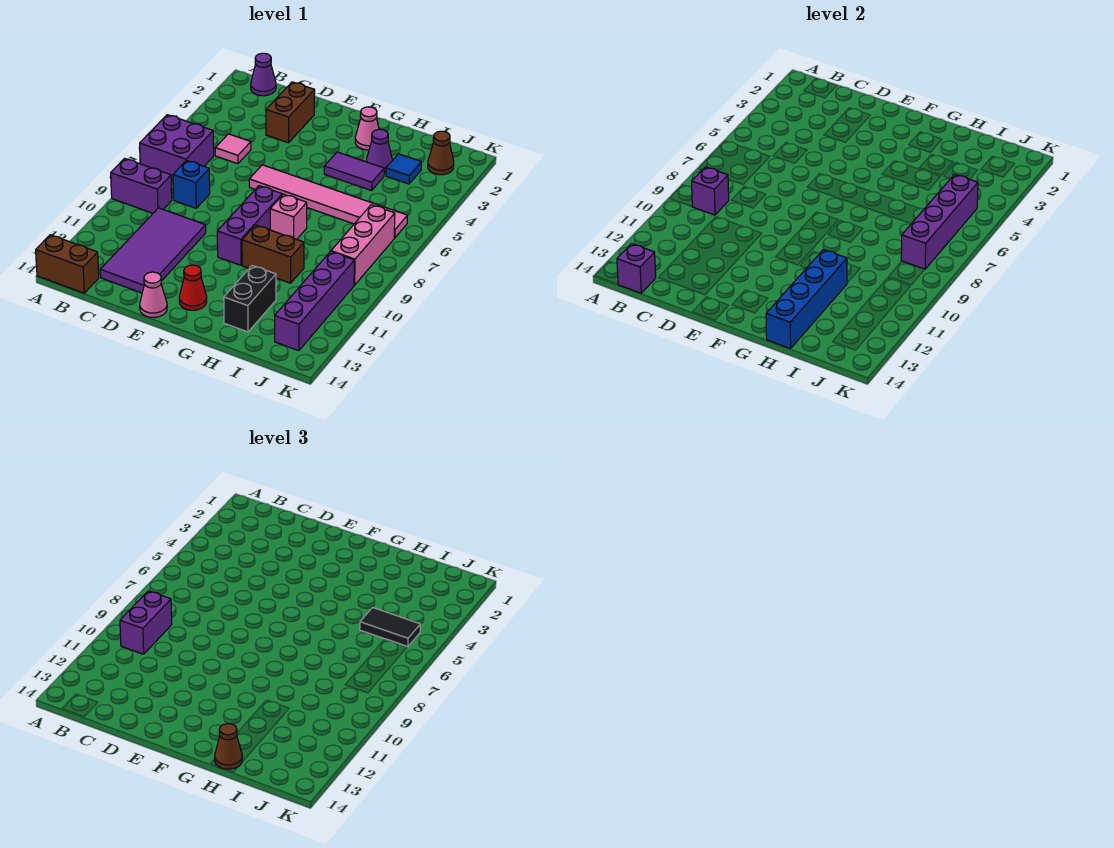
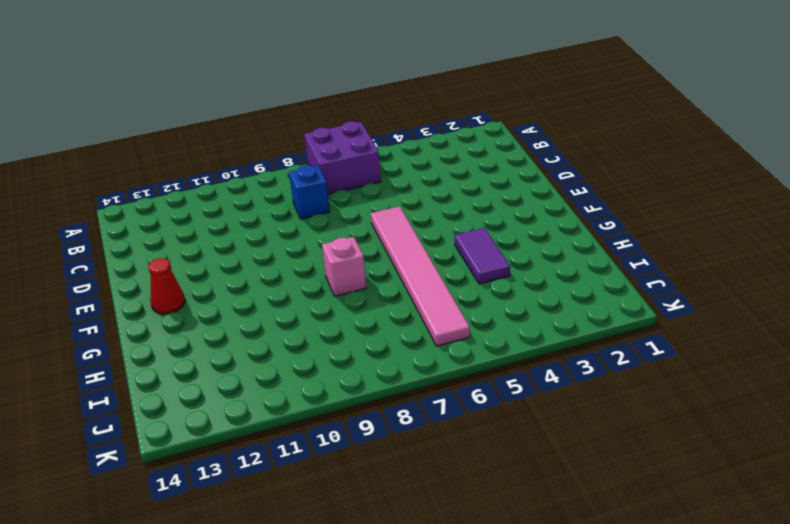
none -> purple brick A9:B9 level 1
none -> brown brick A14:B14 level 1
none -> purple cone B1 level 1

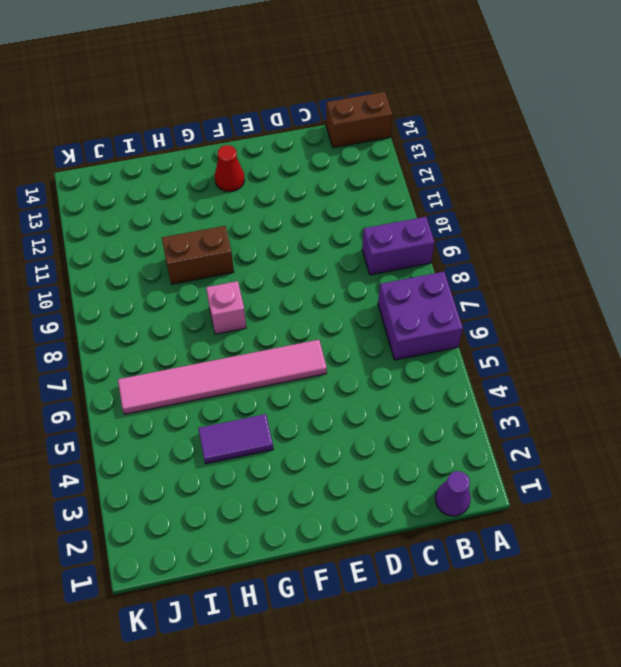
none -> pink tile C5 level 1
none -> blue brick C8 level 1
none -> purple tile C10:D13 level 1

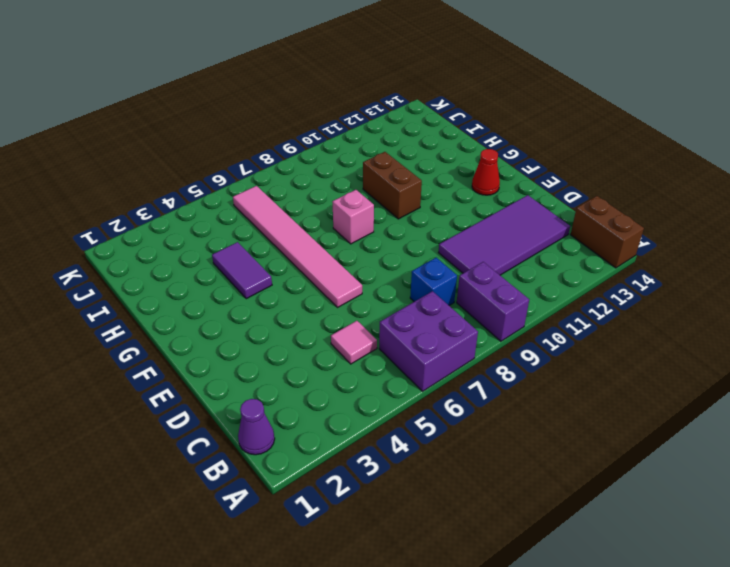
none -> brown brick D2:D3 level 1
none -> pink cone E14 level 1
none -> purple brick F8:F10 level 1

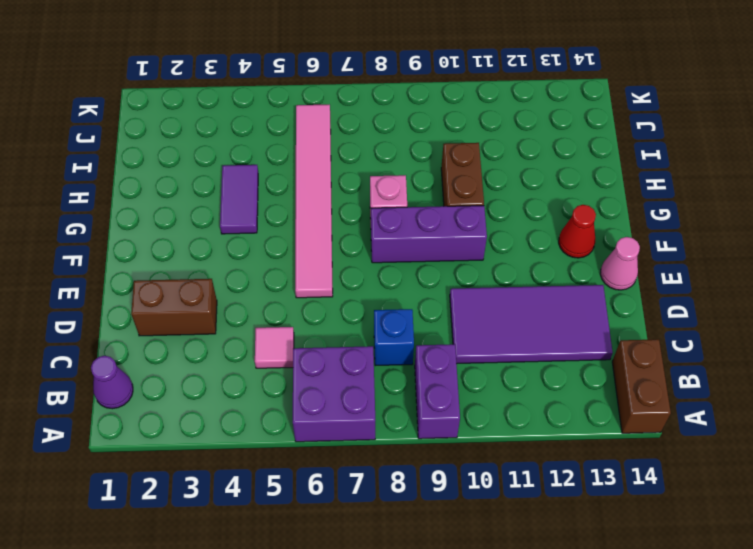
none -> pink cone G2 level 1
none -> purple cone H3 level 1
none -> black brick H12:H13 level 1

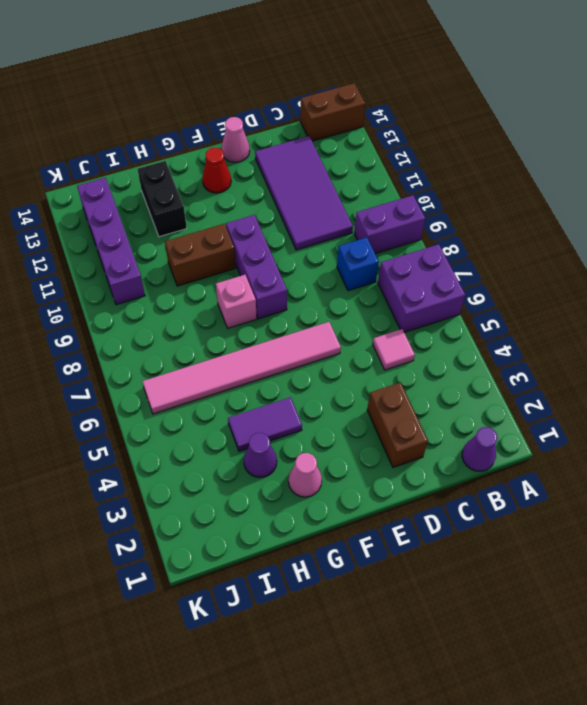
none -> blue tile I3 level 1
none -> brown cone J2 level 1
none -> pink brick J7:J9 level 1

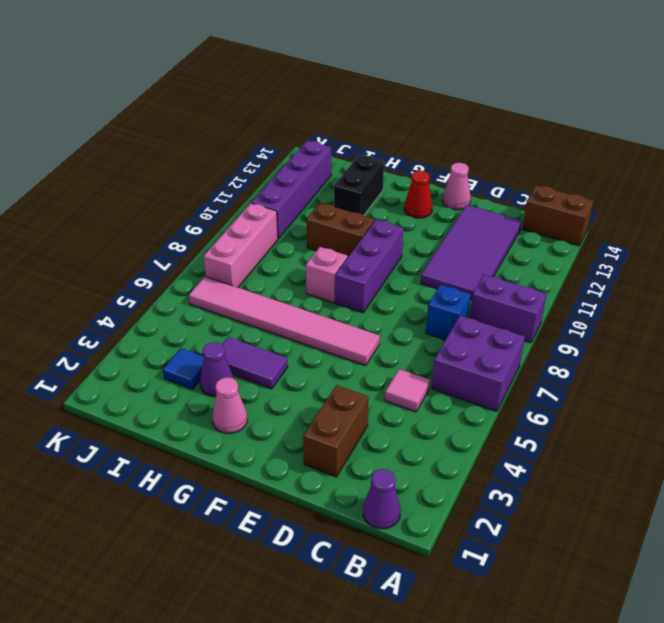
none -> brown cone J2 level 1
none -> purple brick B9 level 2
none -> purple brick B14 level 2

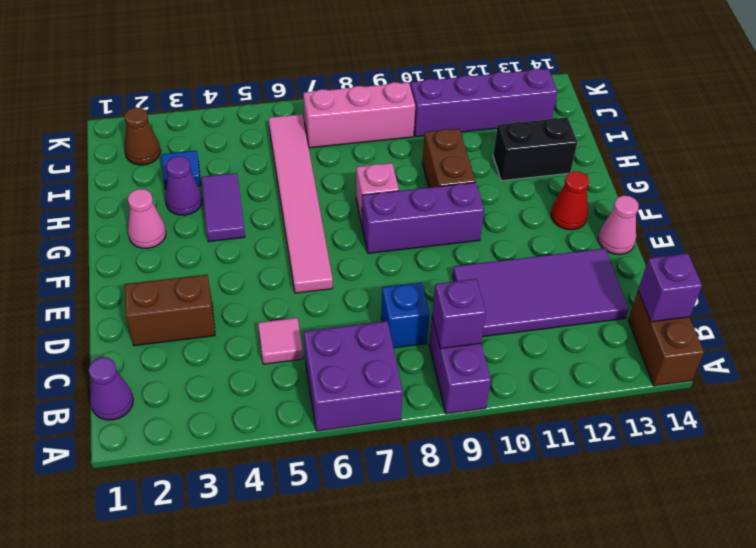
none -> blue brick H11:H14 level 2
none -> purple brick J5:J8 level 2
none -> purple brick B9:B10 level 3

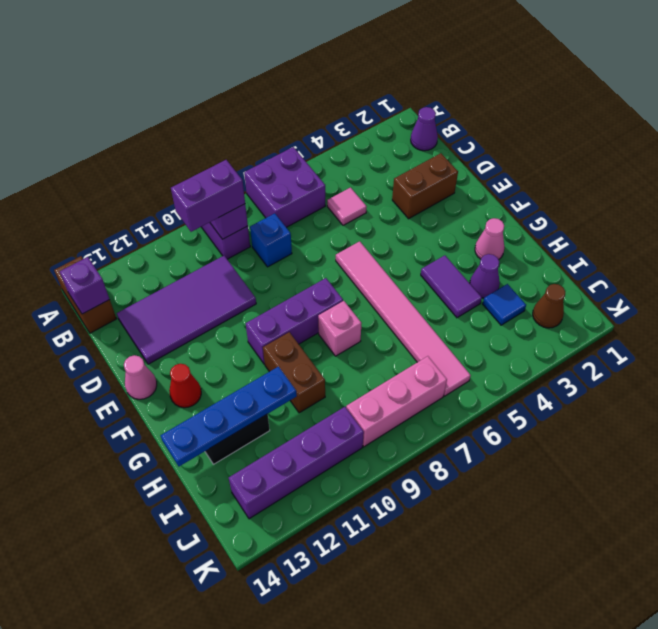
blue plate H11:H14 level 2 -> blue brick H11:H14 level 2
none -> purple brick J5:J8 level 2
none -> brown cone H14 level 3
none -> black tile I5:J5 level 3

